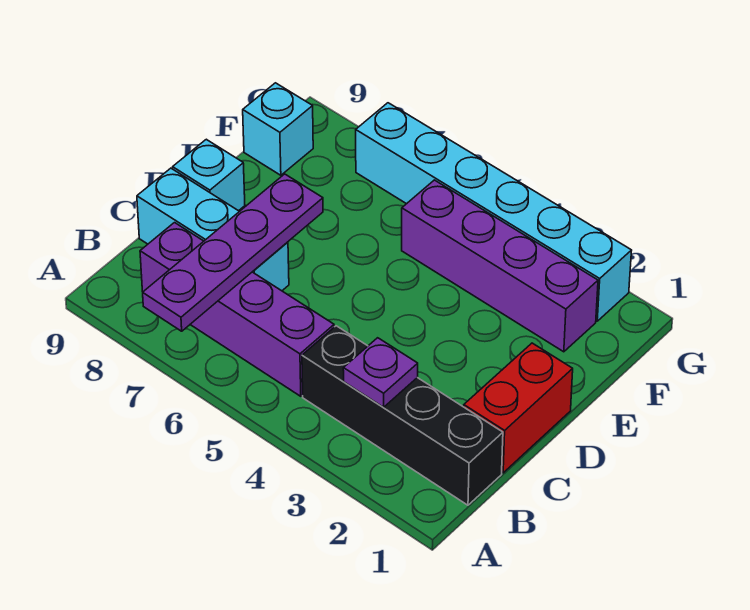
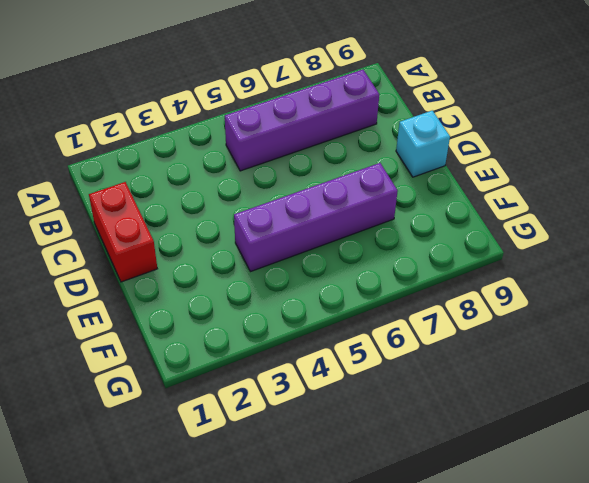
purple brick E4:E7 level 1 -> purple brick F2:F5 level 1
none -> black brick B1:B4 level 1
none -> cyan brick C7:C9 level 1

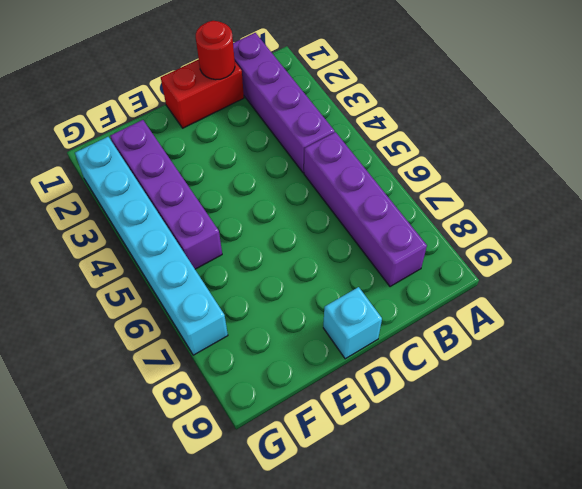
purple brick B1:B4 level 1 -> black brick B1:B4 level 1
red round brick C1 level 2 -> none
none -> cyan brick C7:C9 level 1
none -> cyan brick F9 level 1

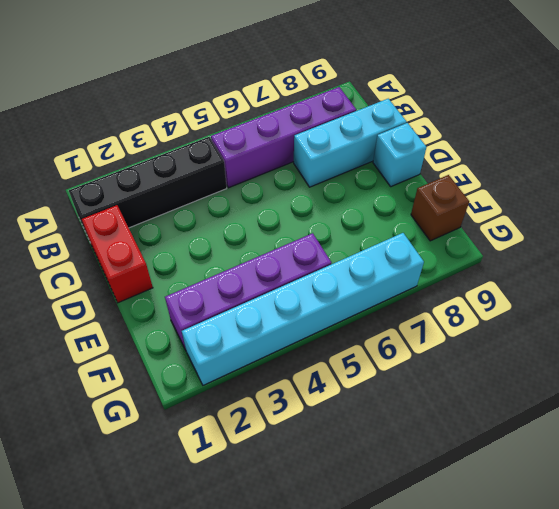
brown brick F9 level 1 -> cyan brick F9 level 1
none -> purple plate A7:D7 level 2
none -> purple plate B3 level 2

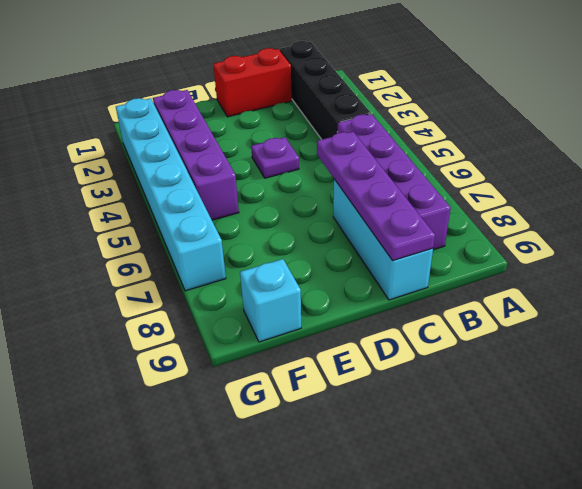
purple plate C6:C9 level 2 -> purple plate A7:D7 level 2
purple plate D4 level 1 -> purple plate B3 level 2
none -> cyan brick D9 level 1

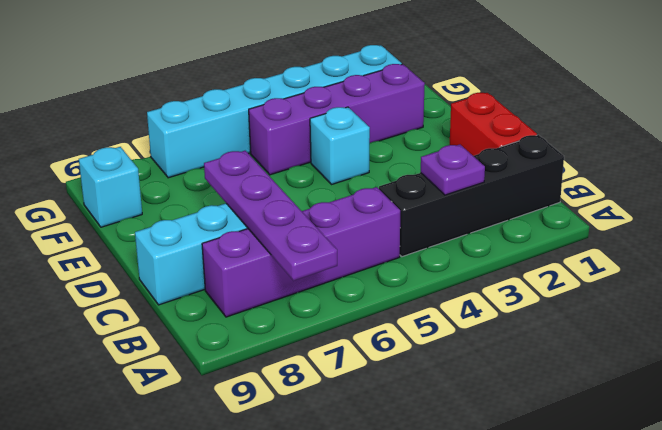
cyan brick E4 level 1 -> cyan brick D9 level 1

